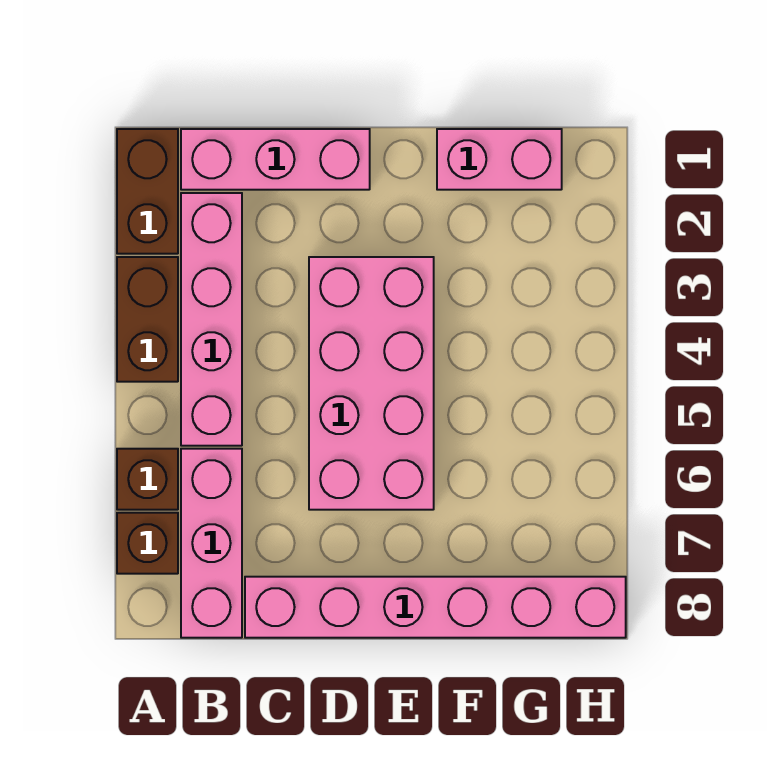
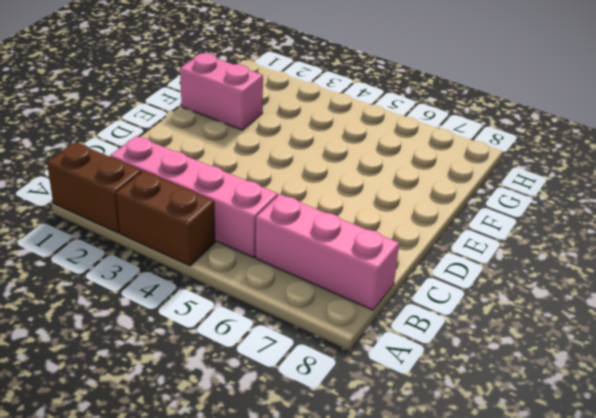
pink brick F1:F2 level 1 -> pink brick F1:G1 level 1
none -> brown brick A6 level 1
none -> brown brick A7 level 1

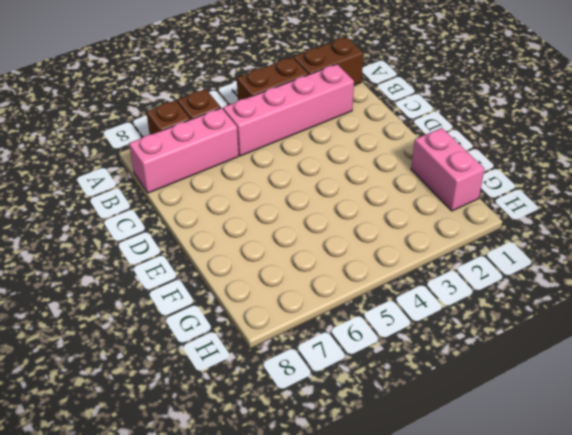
none -> pink brick B1:D1 level 1
none -> pink brick C8:H8 level 1

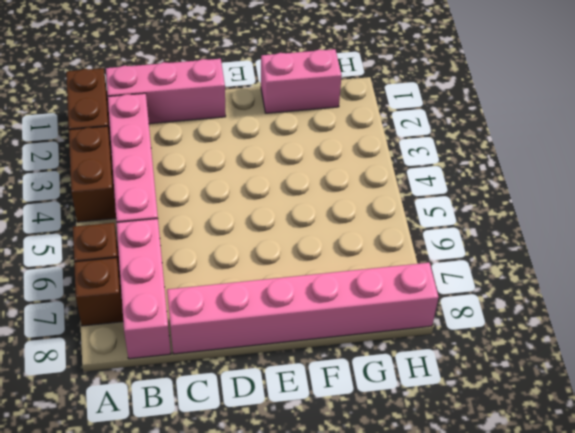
none -> pink brick D3:E6 level 1

